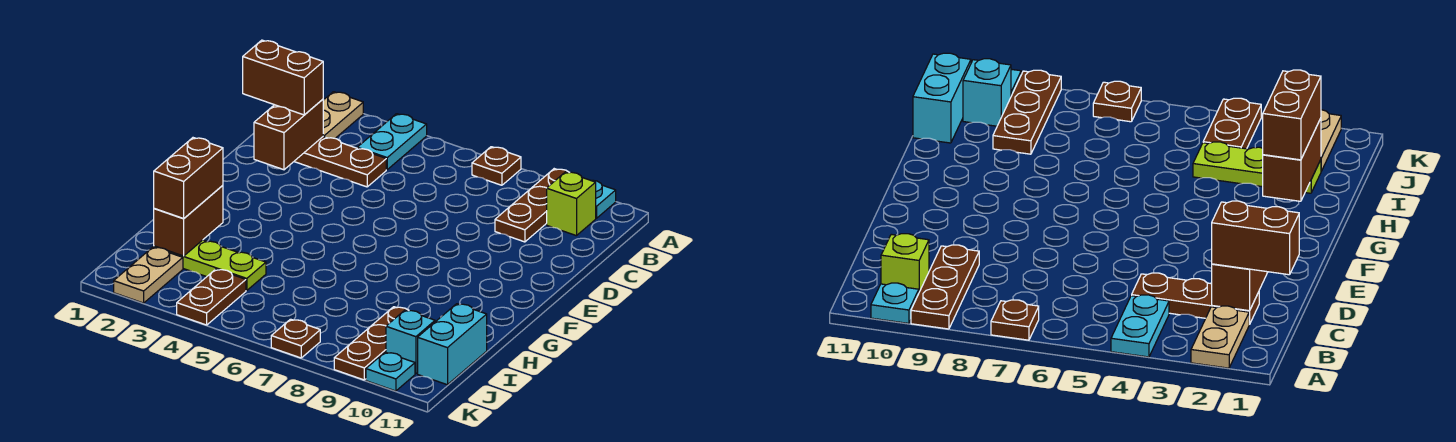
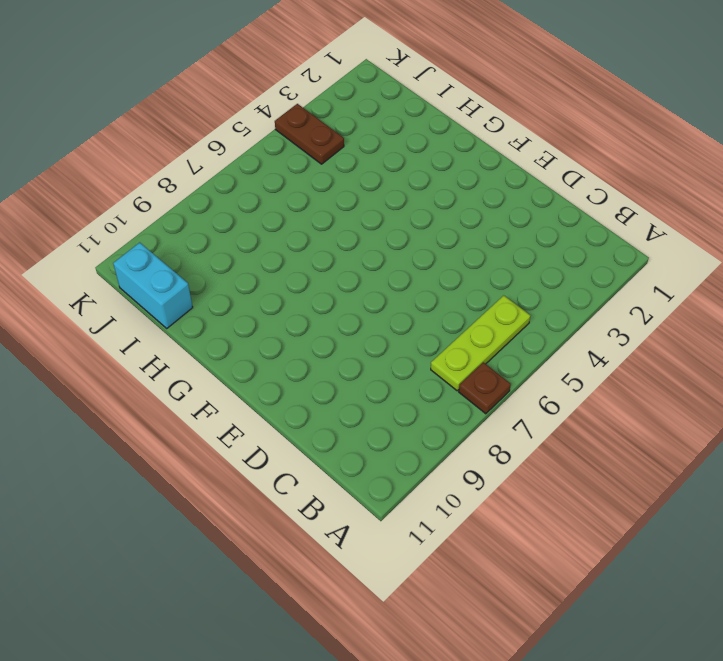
lime plate B5:B7 level 1 -> lime plate I2:I4 level 1
none -> tan plate A2:B2 level 1
none -> cyan plate A4:B4 level 1
none -> brown plate A9:C9 level 1

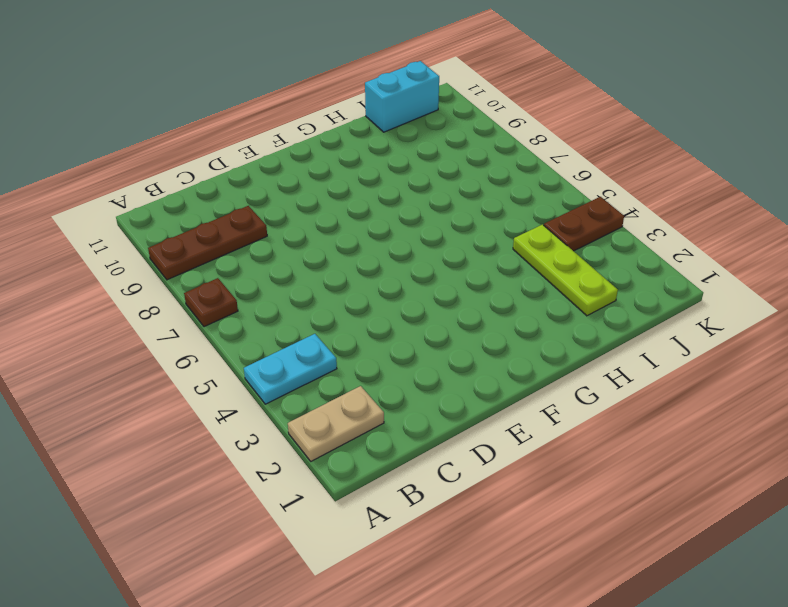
none -> cyan plate A10 level 1
none -> lime brick B10 level 1
none -> brown plate C2:C4 level 1

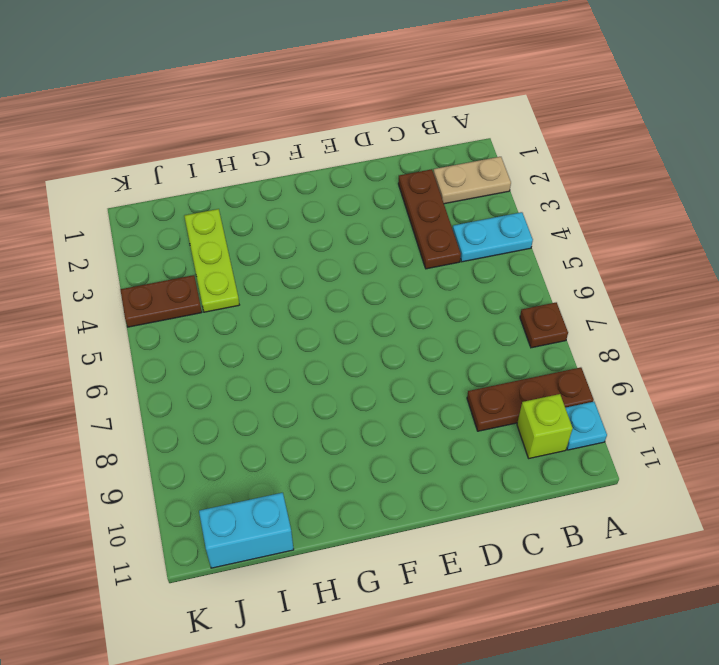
none -> brown plate I9:K9 level 1
none -> tan plate J2:K2 level 1
none -> cyan brick J10 level 1

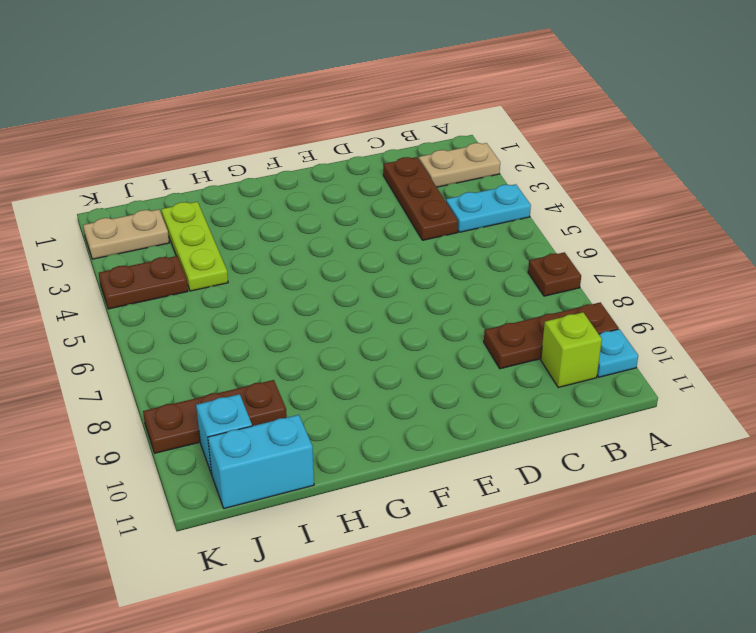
none -> brown plate K7 level 1
none -> cyan plate K10 level 1
none -> brown brick C2:D2 level 2

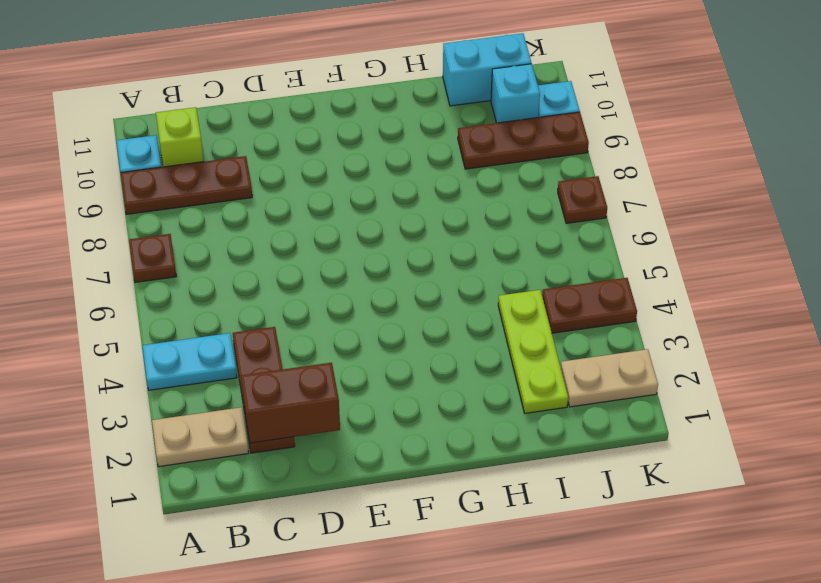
none -> brown brick H2:I2 level 2
none -> brown brick C1:C2 level 3
none -> brown brick H2:I2 level 3

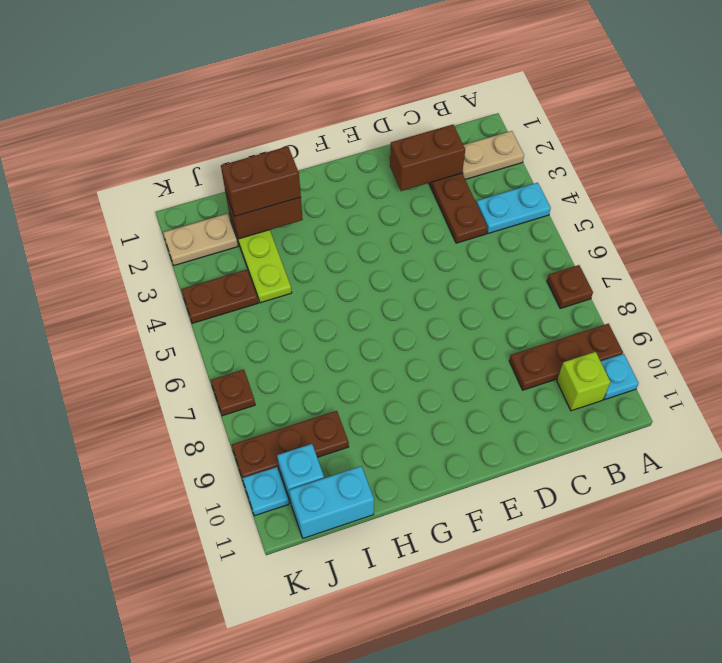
none -> brown brick C1:C2 level 3

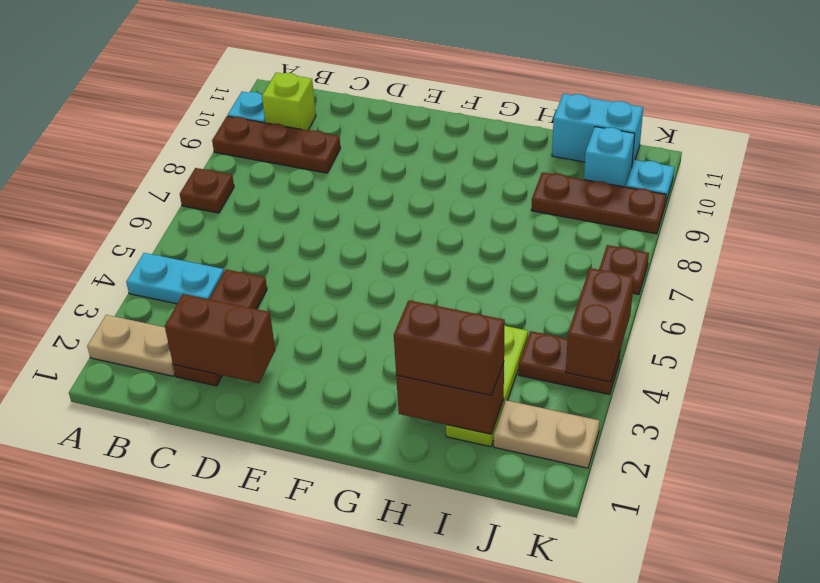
brown brick K4:K5 level 2 -> brown brick C1:C2 level 3

